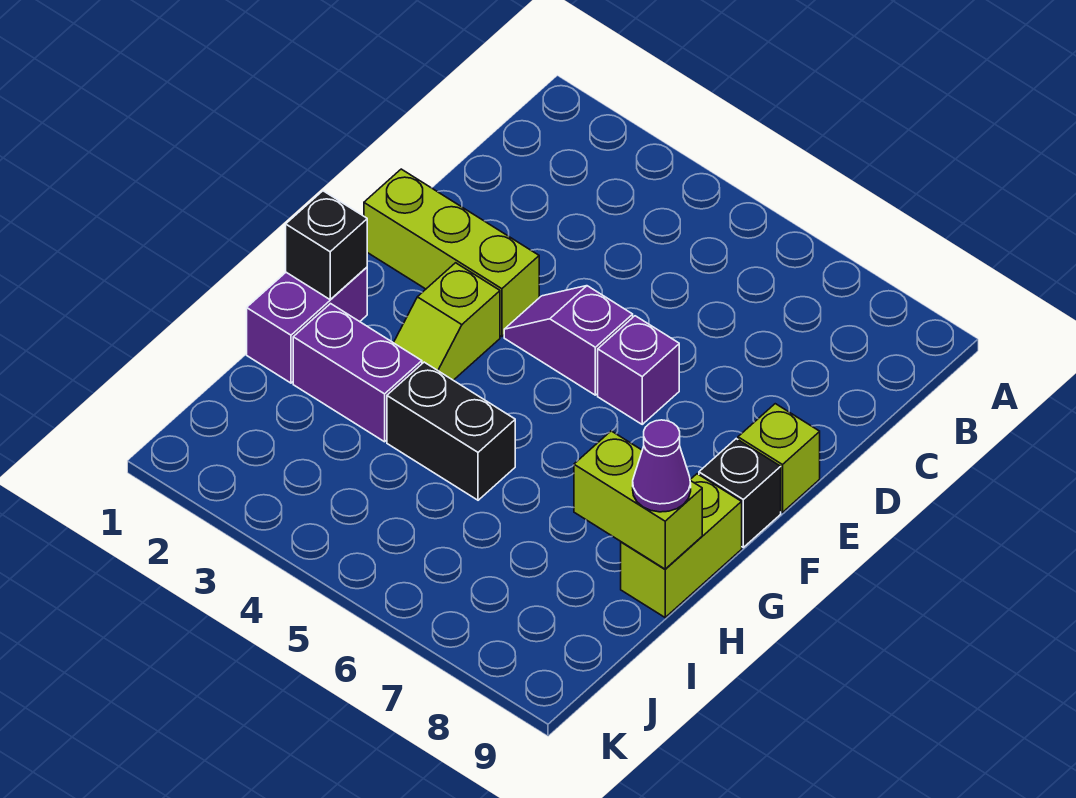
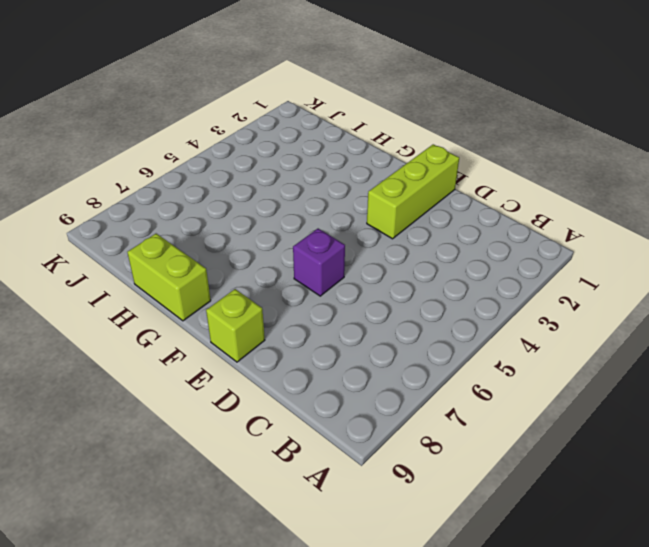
none -> purple slope E4:E5 level 1 top 5
none -> lime slope F3:G3 level 1 top F
none -> black brick F9 level 1

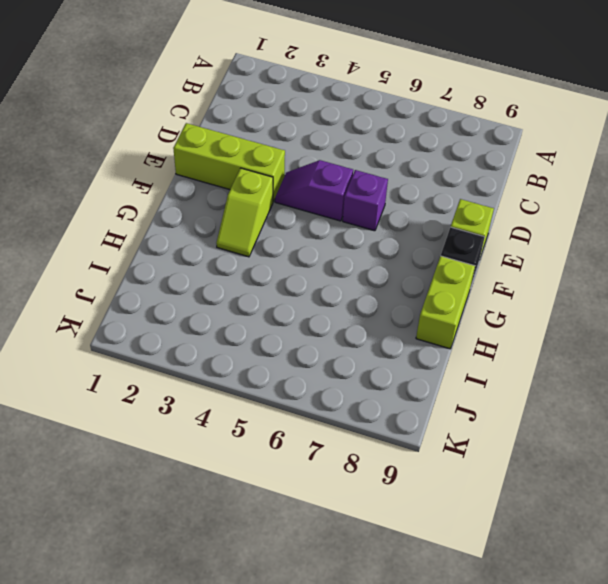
none -> purple brick G1:H1 level 1
none -> purple brick H2:H3 level 1
none -> black brick H4:H5 level 1

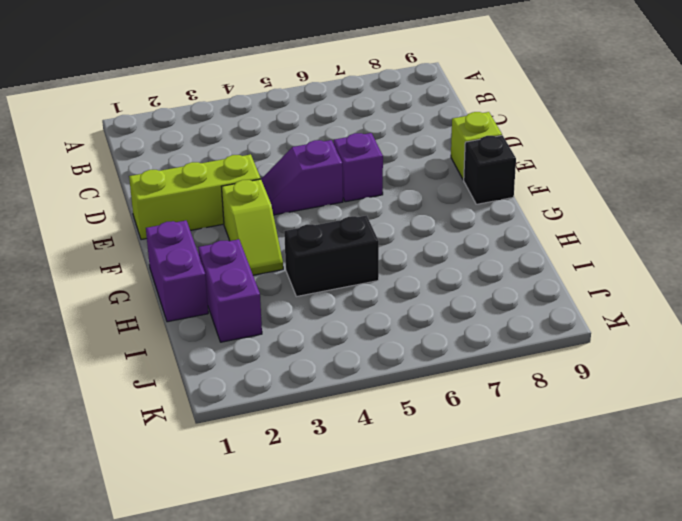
purple brick H2:I2 level 1 -> purple brick H2:H3 level 1
none -> lime brick G9:H9 level 1
none -> black brick G1 level 2
none -> lime brick H8:H9 level 2

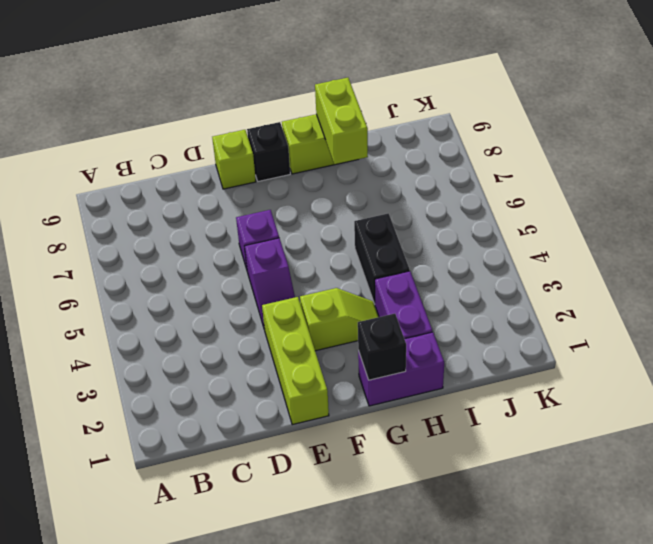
none -> purple cone H9 level 3

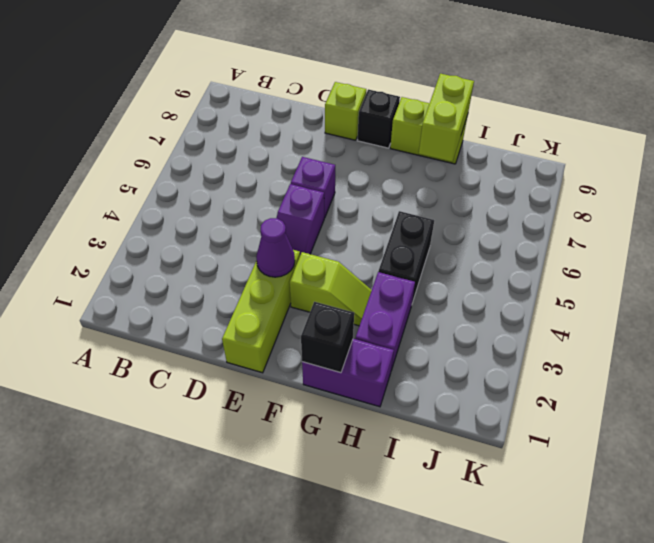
purple cone E3 level 2 -> purple cone H9 level 3

